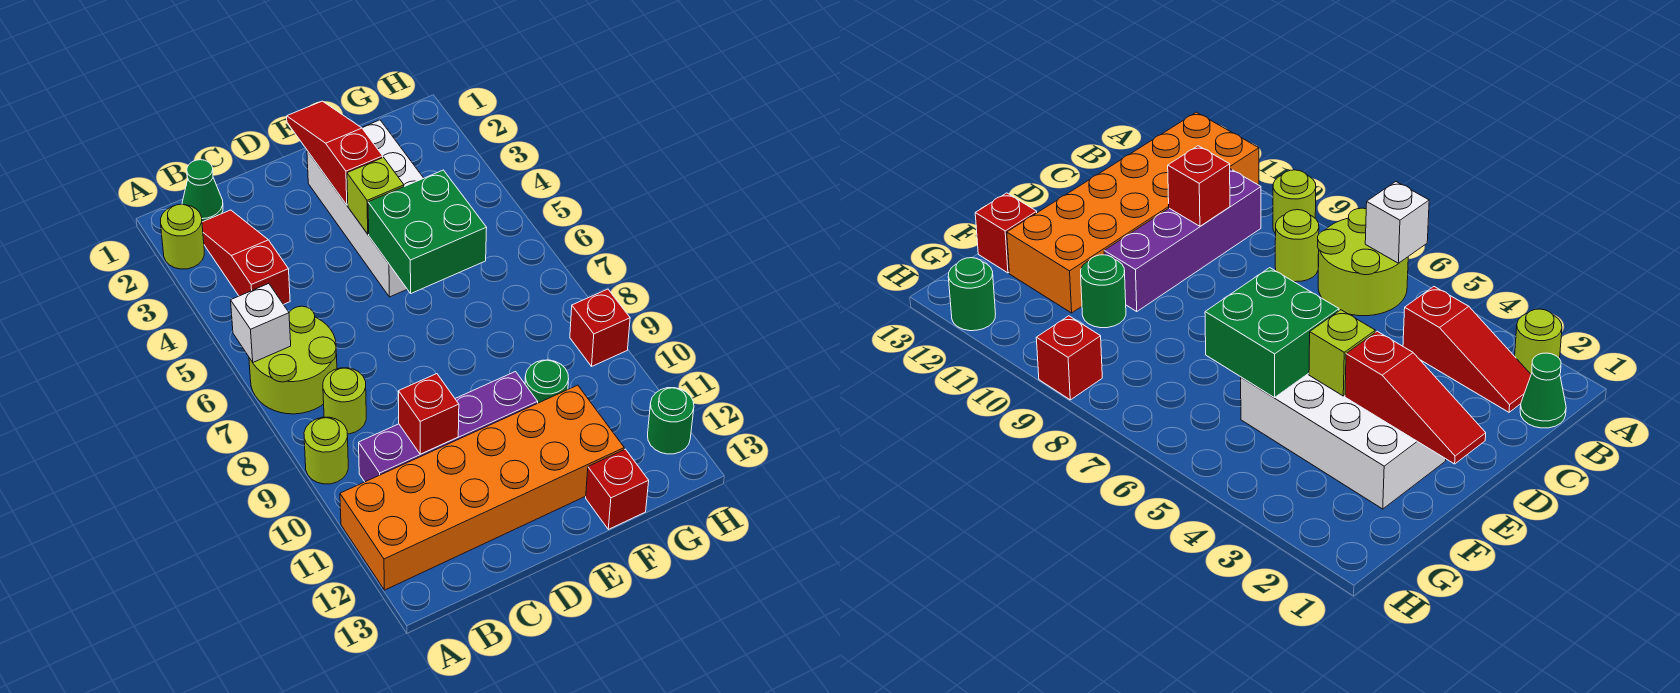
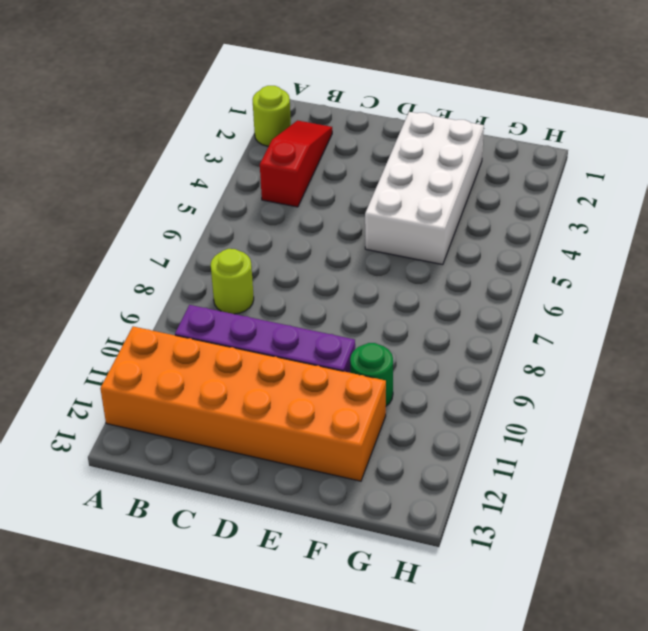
none -> lime round brick A6:B7 level 1
none -> lime round brick A9 level 1
none -> green cone B1 level 1

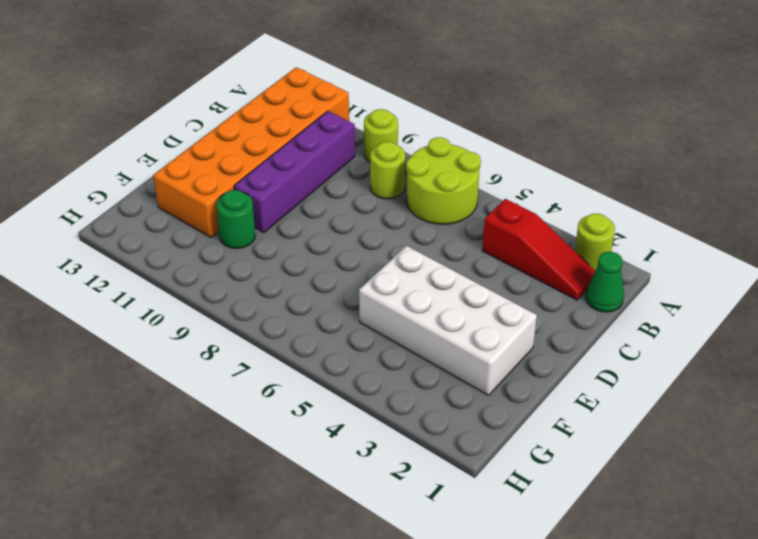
none -> red brick F13 level 1
none -> red brick H9 level 1
none -> green round brick H12 level 1

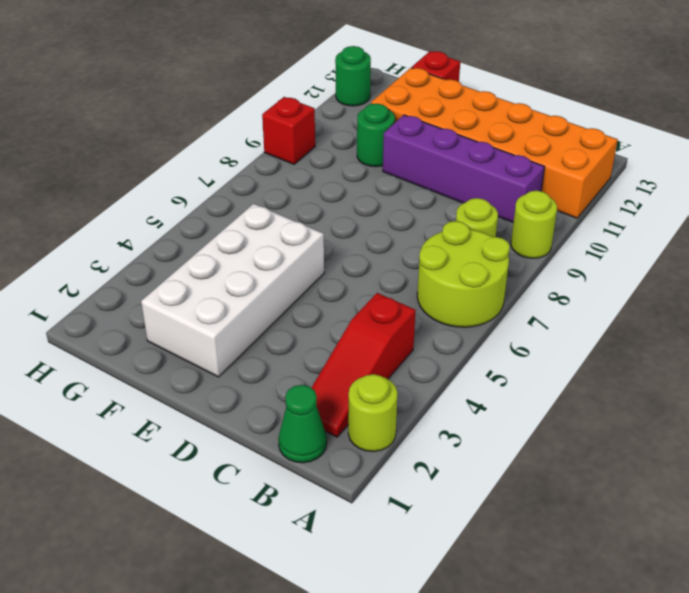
none -> white brick A6 level 2
none -> red brick C10 level 2
none -> red slope E1:E3 level 2 top 3

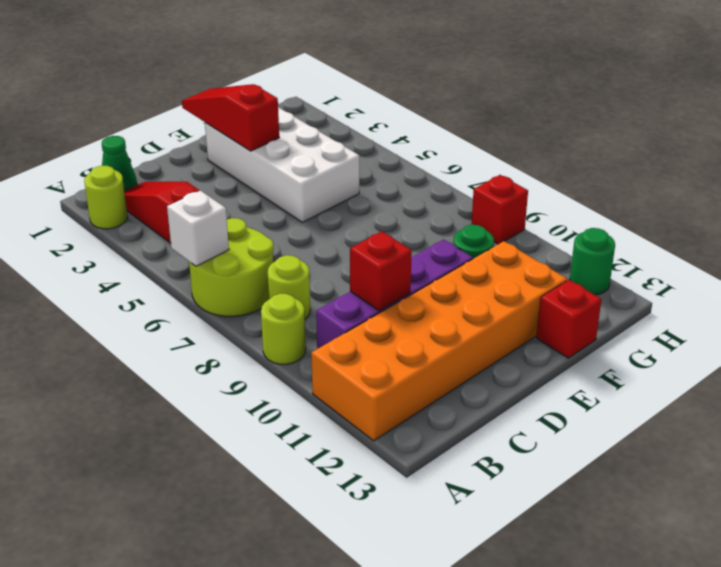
none -> lime brick E4 level 2
none -> green brick E5:F6 level 2

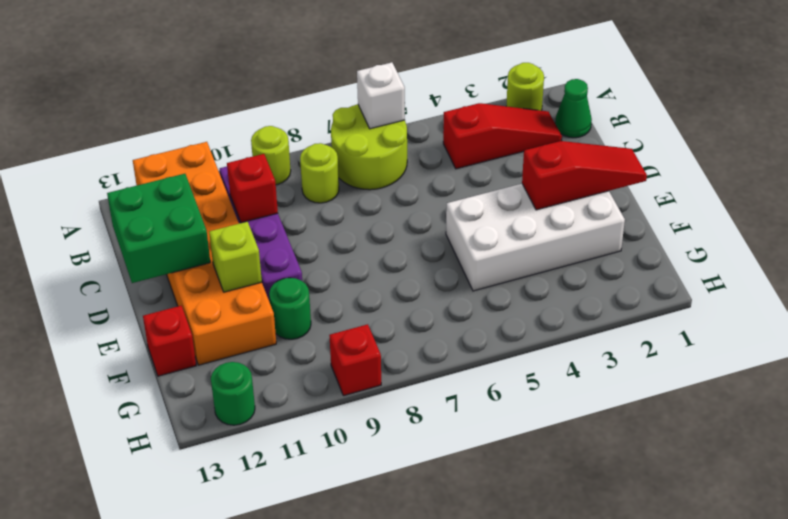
green brick C12:D13 level 2 -> green brick E5:F6 level 2
lime brick E11 level 2 -> lime brick E4 level 2

